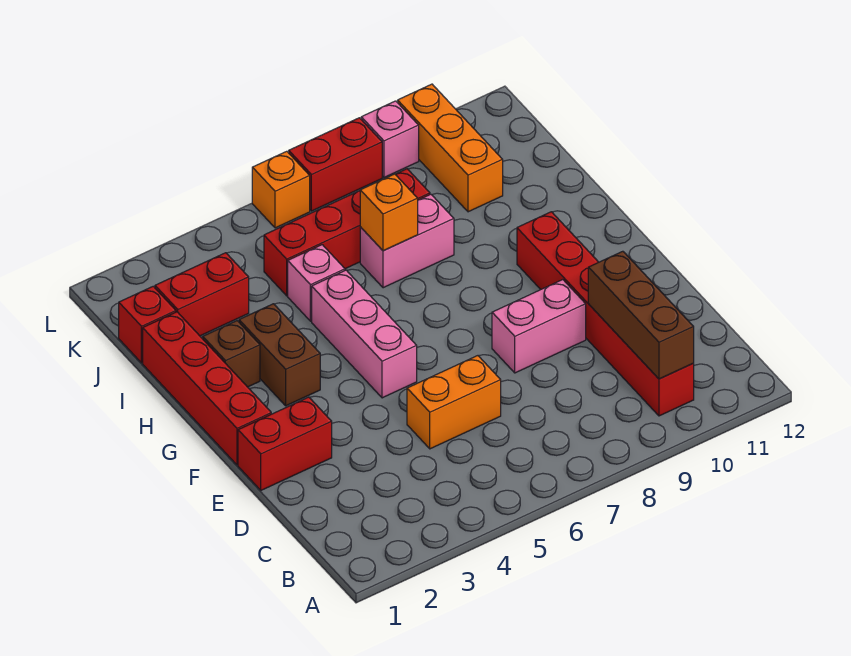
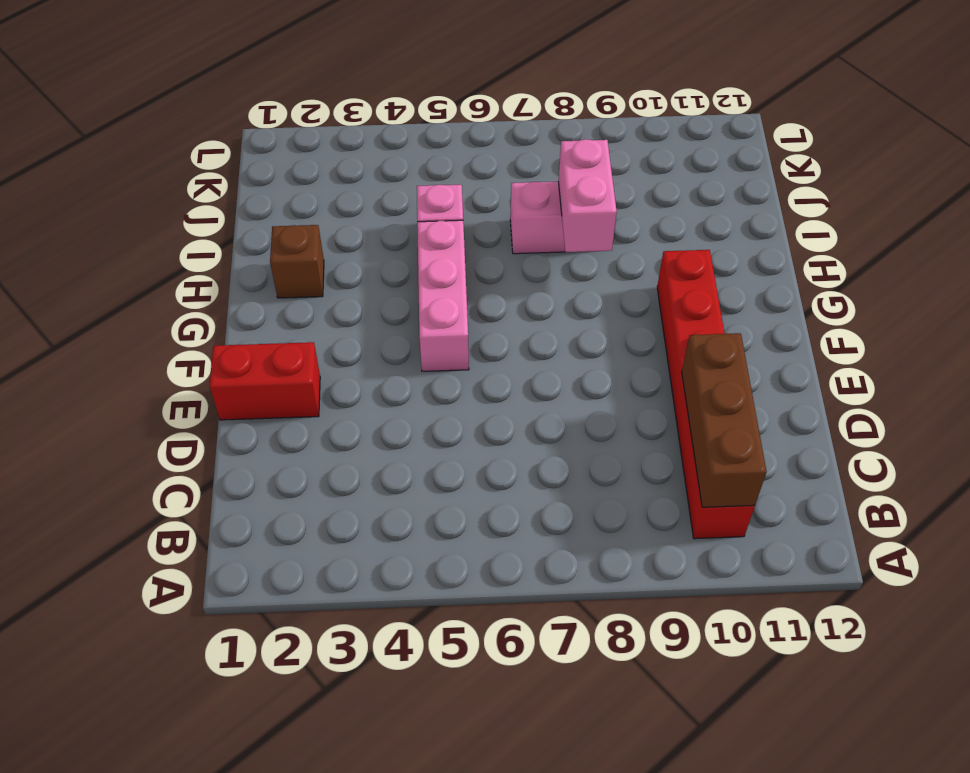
pink brick H8:I8 level 2 -> pink brick E8:E9 level 1
none -> orange brick D5:D6 level 1
none -> red brick F1:I1 level 1
none -> brown brick G3:H3 level 1

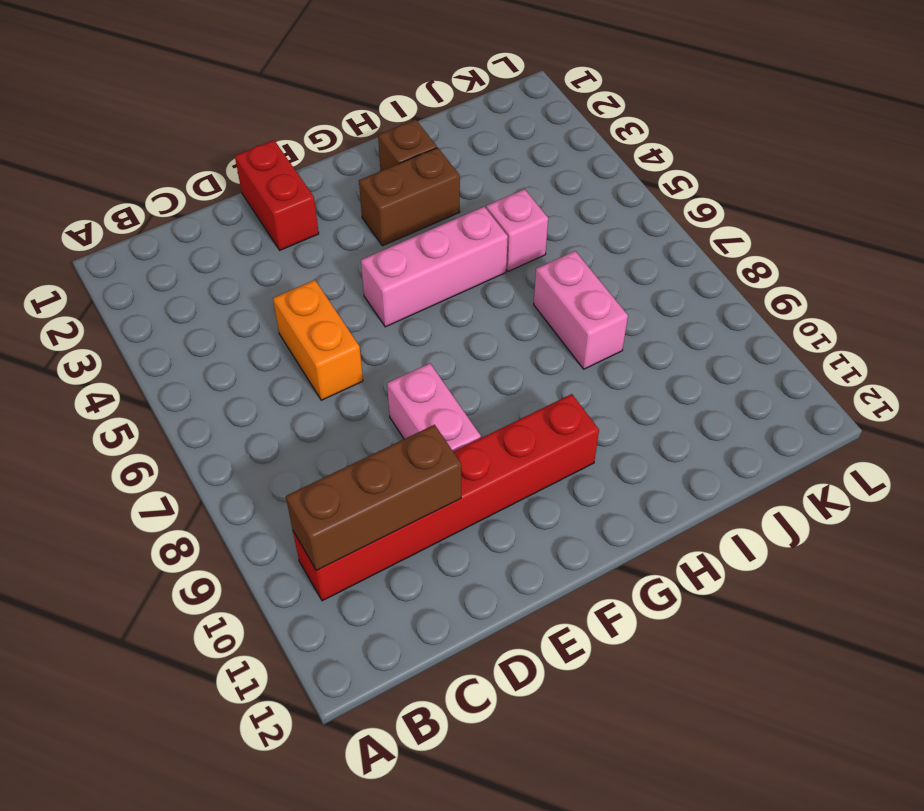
none -> red brick F1:I1 level 1
none -> red brick J1 level 1
none -> red brick J2:J3 level 1

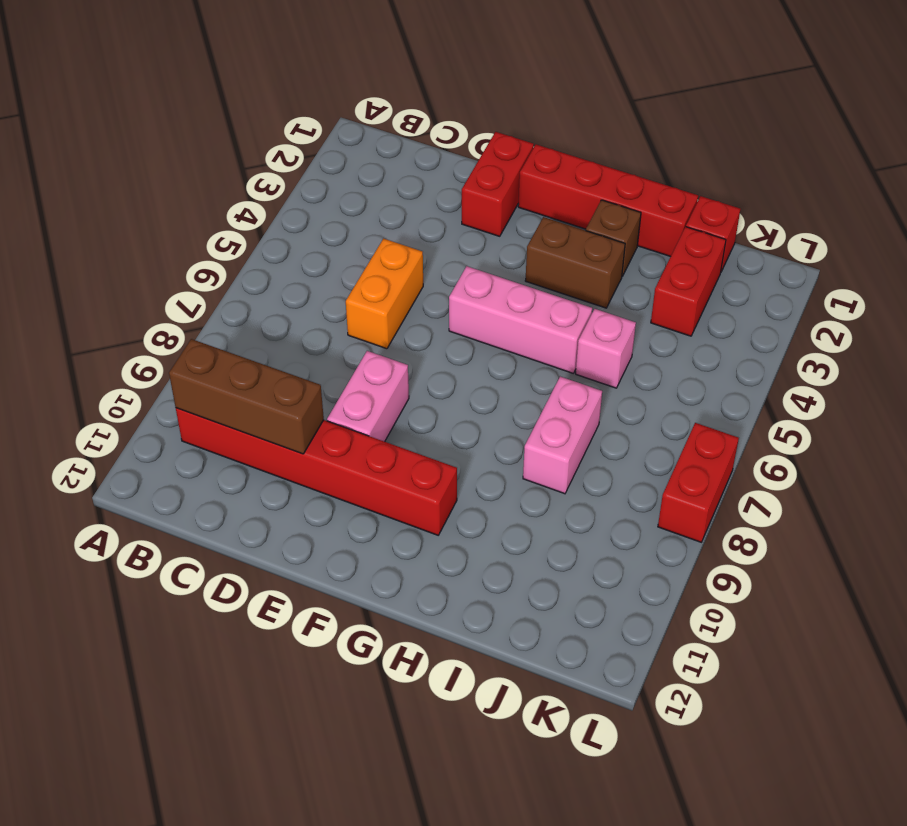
none -> red brick J5:J8 level 1
none -> orange brick J10:L10 level 1
none -> orange brick L6 level 1

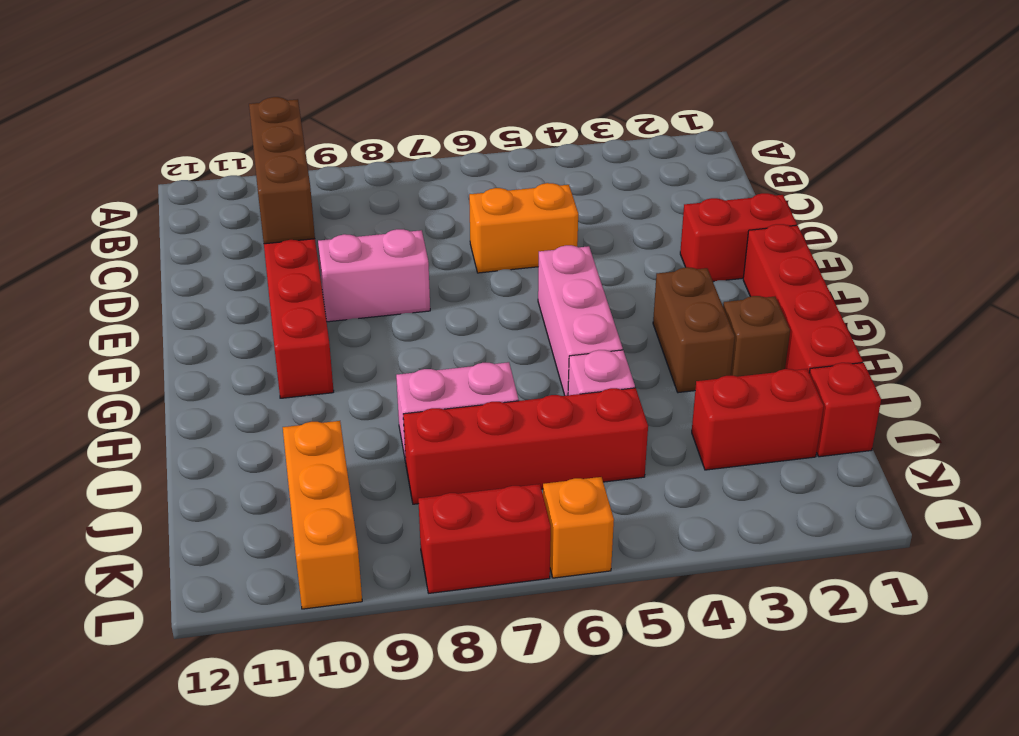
none -> pink brick L9 level 1
none -> orange brick I7 level 2

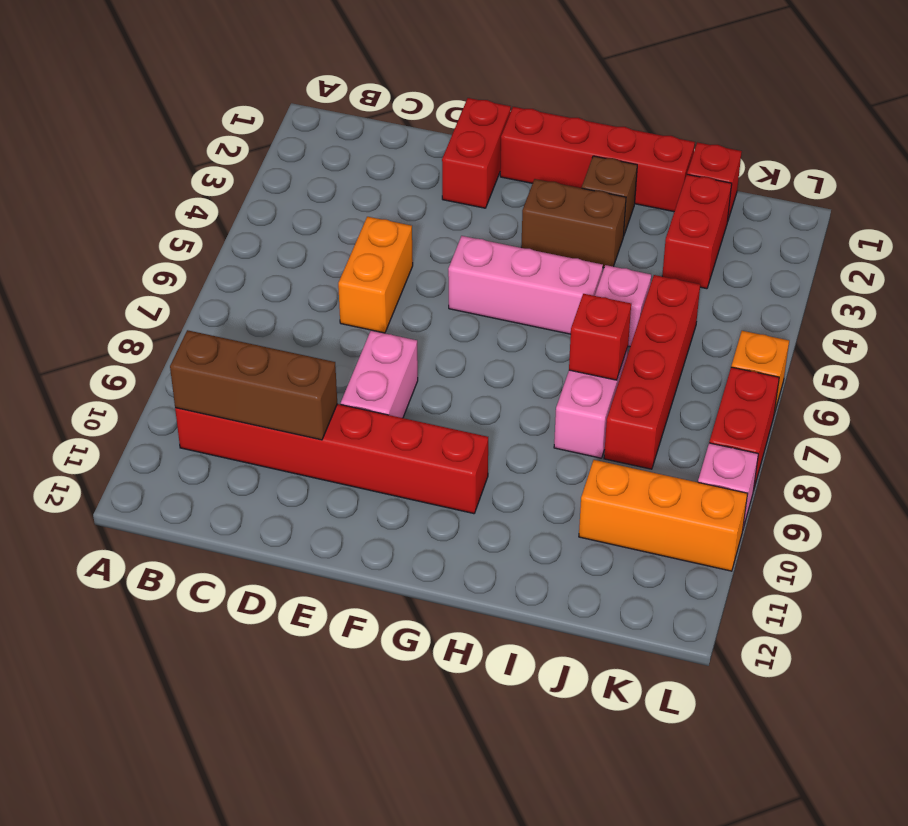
red brick I7 level 2 -> orange brick I7 level 2

